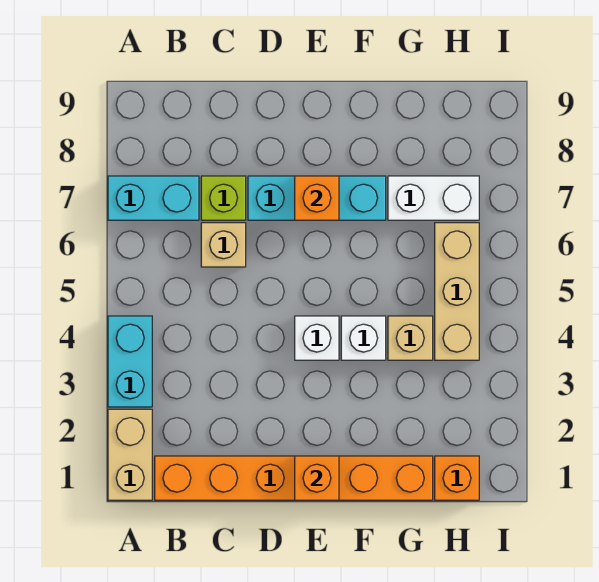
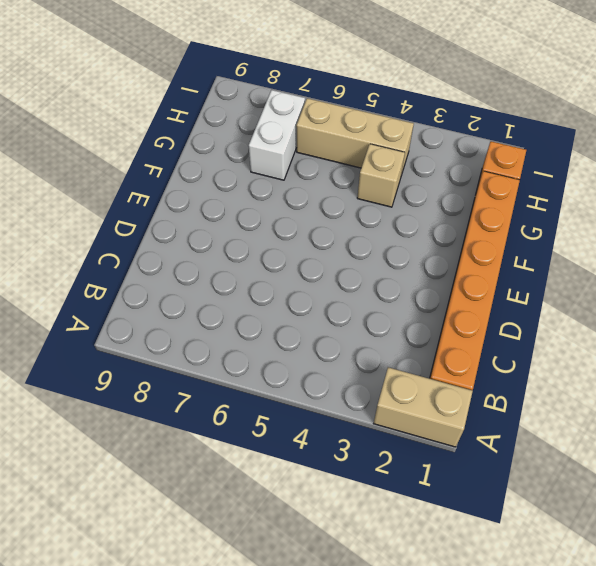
none -> cyan brick A3:A4 level 1
none -> cyan brick A7:B7 level 1
none -> tan brick C6 level 1

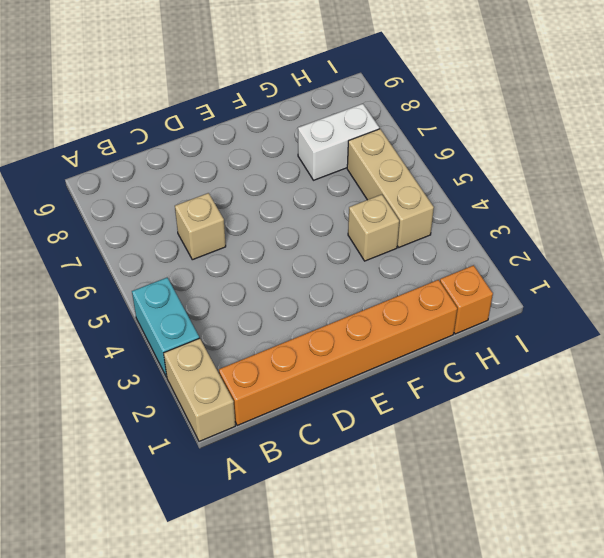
none -> cyan brick A7:B7 level 1
none -> lime brick C7 level 1
none -> cyan brick D7:F7 level 1

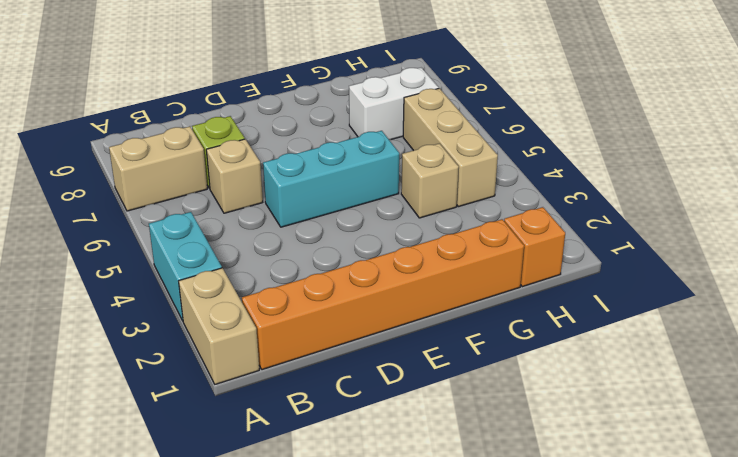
tan brick A7:B7 level 1 -> cyan brick A7:B7 level 1
cyan brick D5:F5 level 1 -> cyan brick D7:F7 level 1
none -> white brick E4 level 1
none -> white brick F4 level 1
none -> orange brick E1 level 2

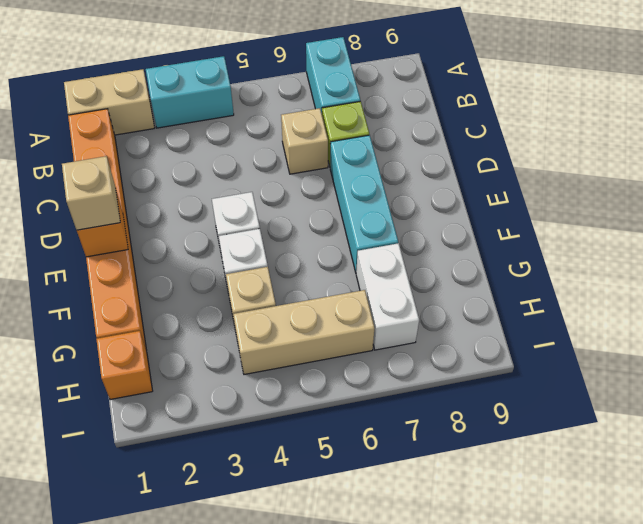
tan brick E1 level 3 -> none
none -> orange brick E7 level 2

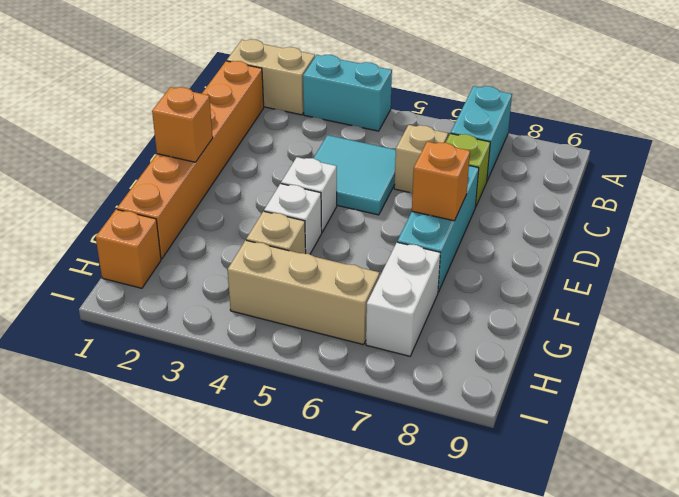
cyan tile C4:D5 level 1 -> none

